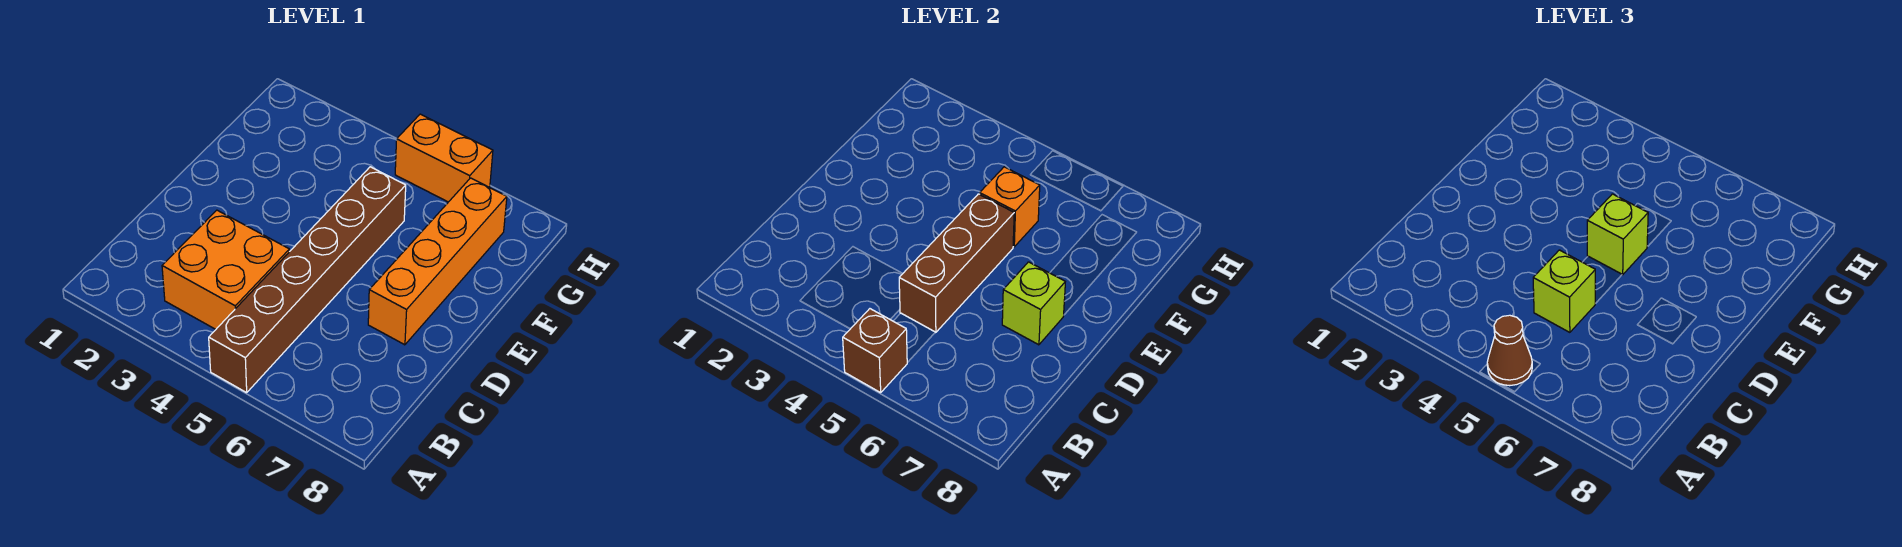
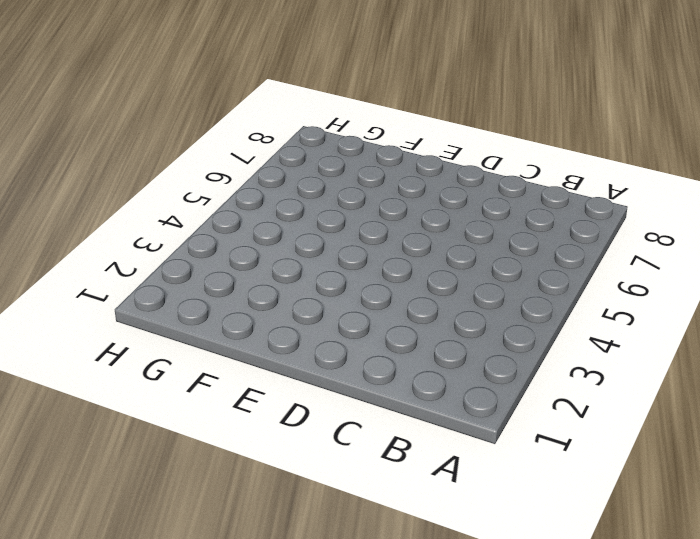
none -> brown brick A5:F5 level 1
none -> orange brick B3:C4 level 1

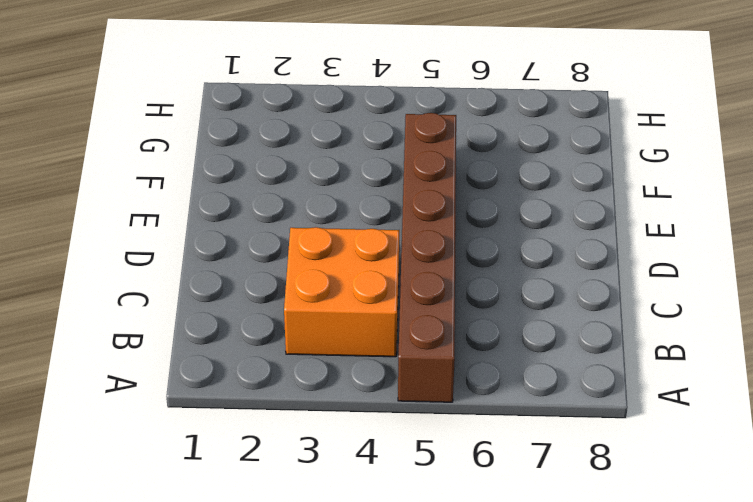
none -> orange brick D7:G7 level 1
none -> orange brick H5:H6 level 1

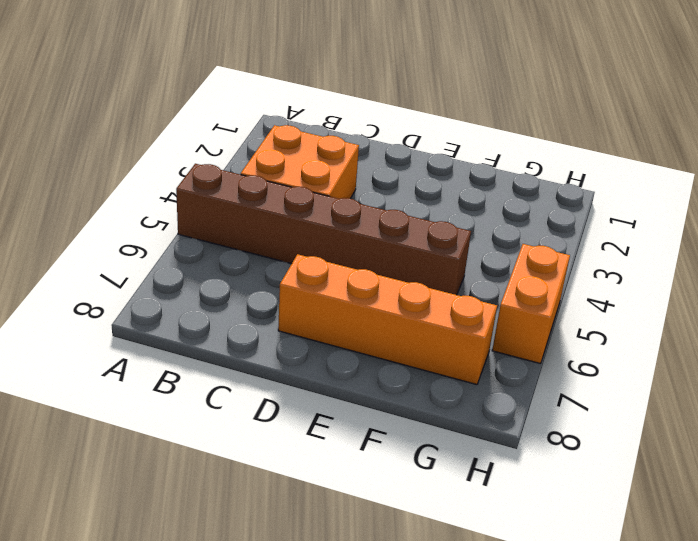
none -> brown brick A5 level 2
none -> brown brick C5:E5 level 2

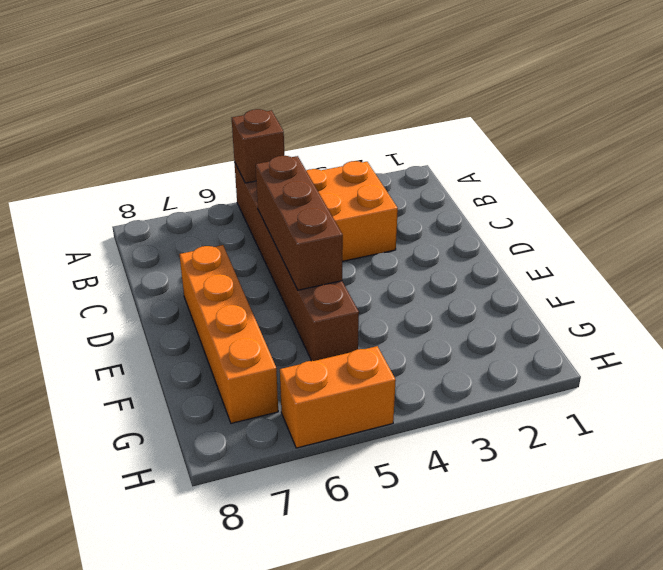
none -> lime brick D7 level 2
none -> orange brick F5 level 2

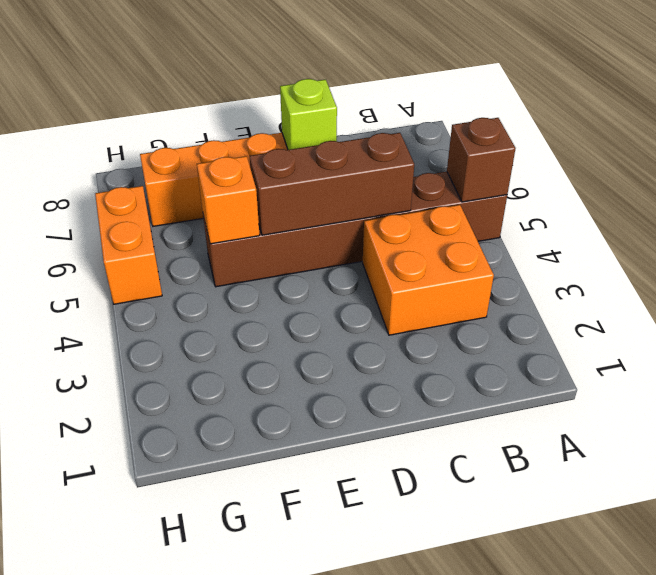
none -> brown cone A5 level 3
none -> lime brick C5 level 3

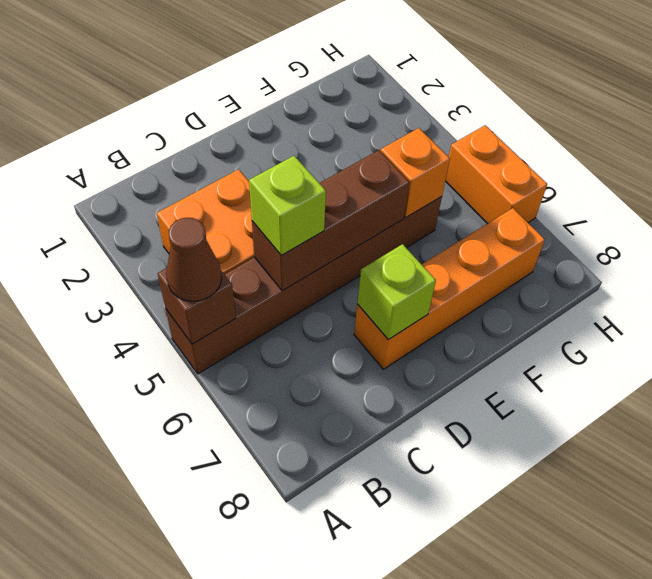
none -> lime brick E5 level 3

